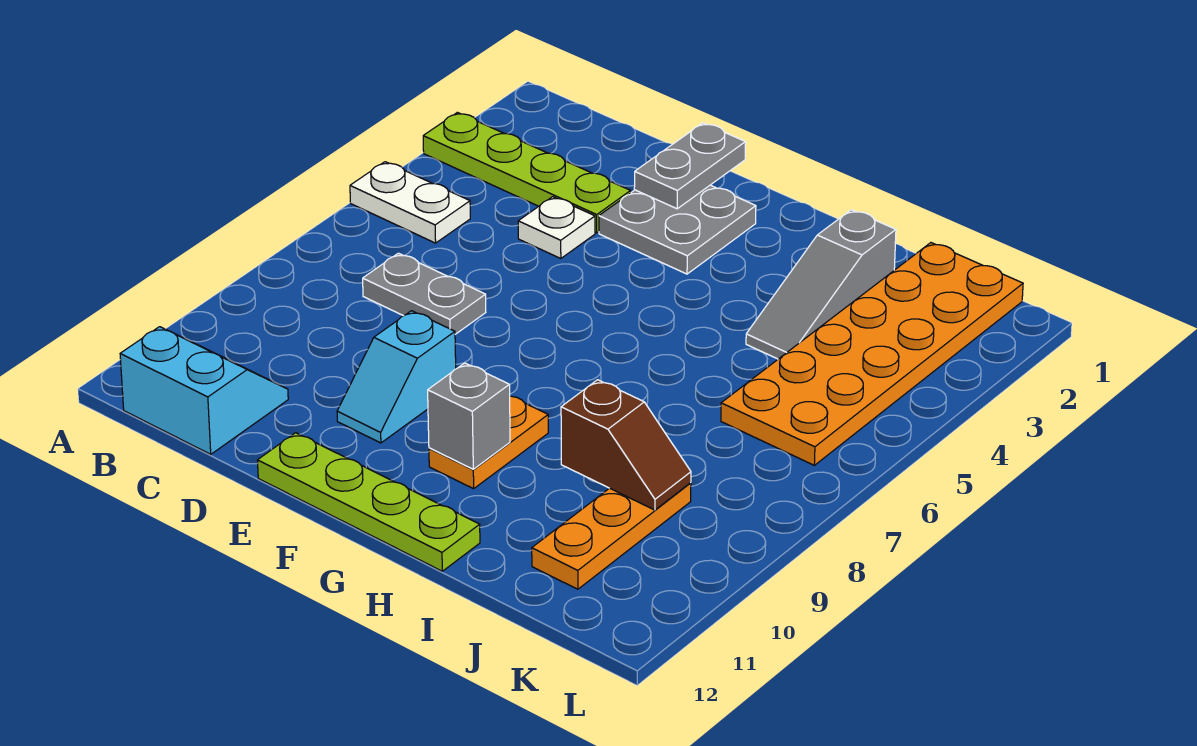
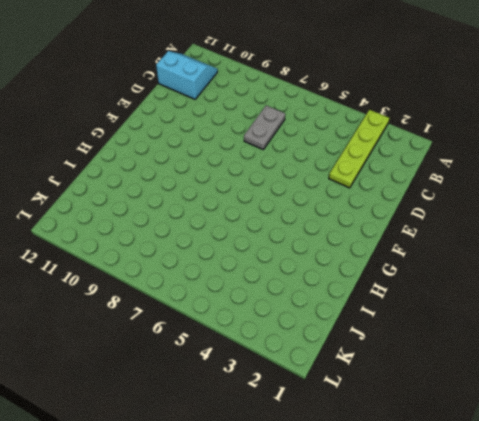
cyan slope B11:C12 level 1 top C -> cyan slope B11:C12 level 1 top 12
none -> white plate A5:B5 level 1
none -> white plate D4 level 1
none -> grey plate E2:F3 level 1

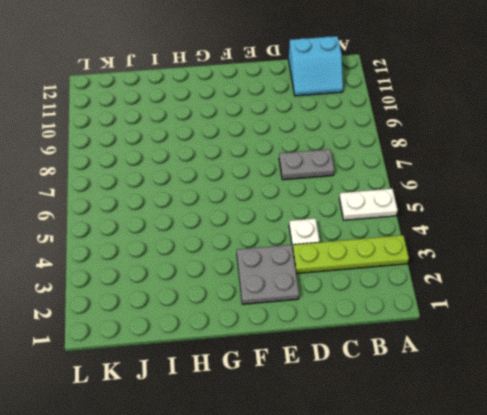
none -> cyan slope E9:E10 level 1 top 9
none -> lime plate E12:H12 level 1
none -> orange plate G9:G10 level 1

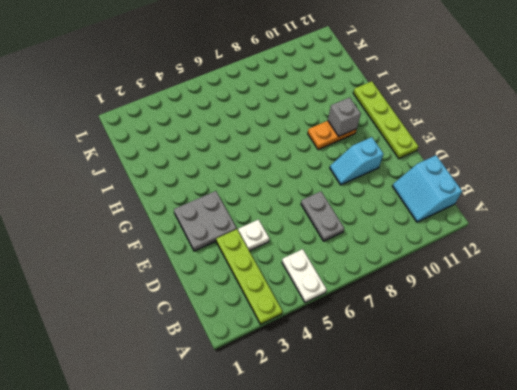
cyan slope E9:E10 level 1 top 10 -> cyan slope E9:E10 level 1 top 9
none -> grey slope I2:I4 level 1 top 2
none -> orange plate J1:K6 level 1
none -> orange plate J9:J11 level 1

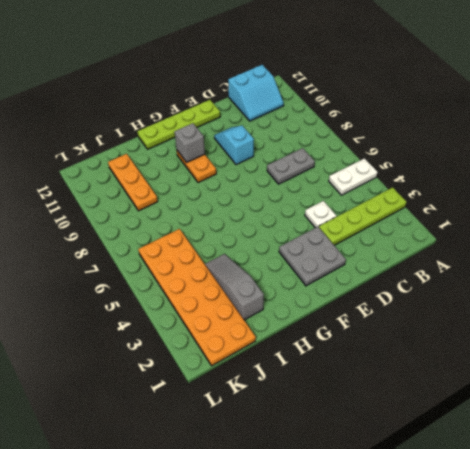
none -> grey plate E1:E2 level 2
none -> brown slope I9:J9 level 2 top I

